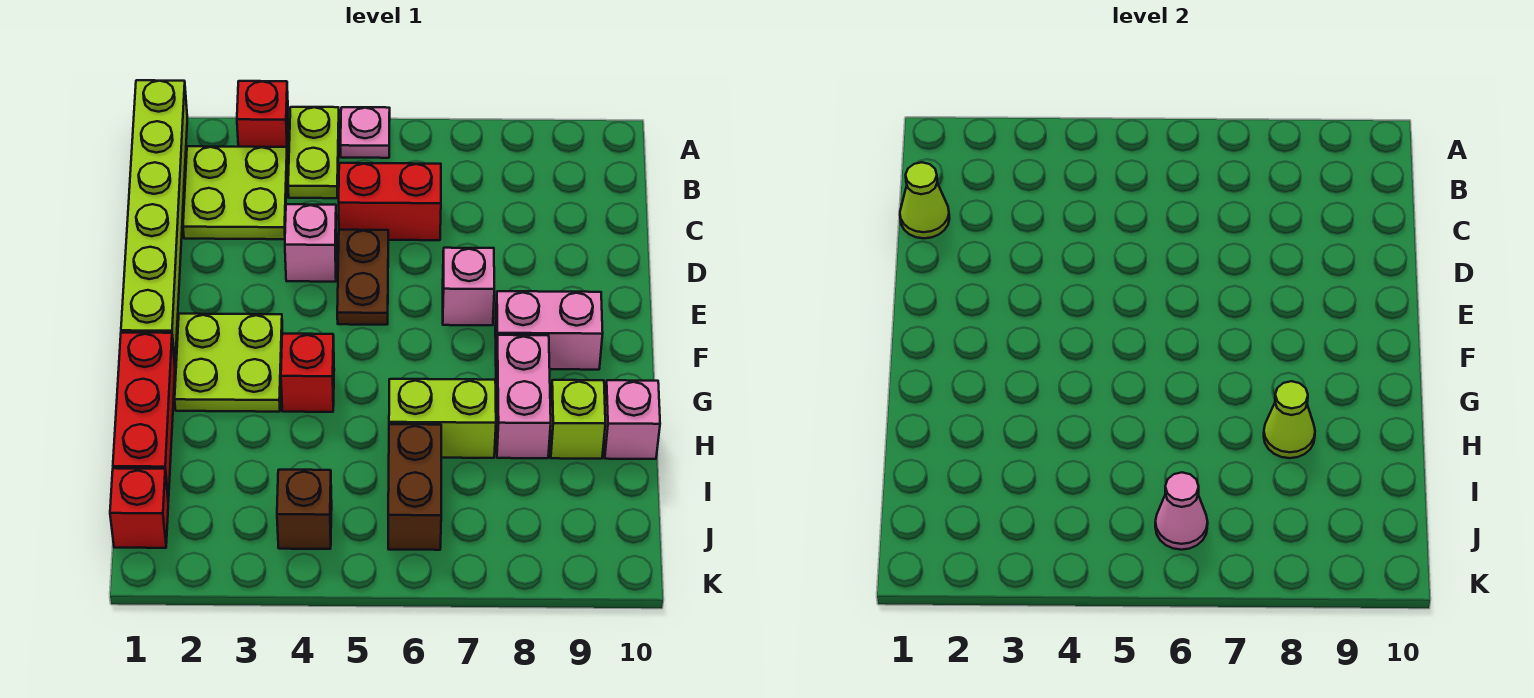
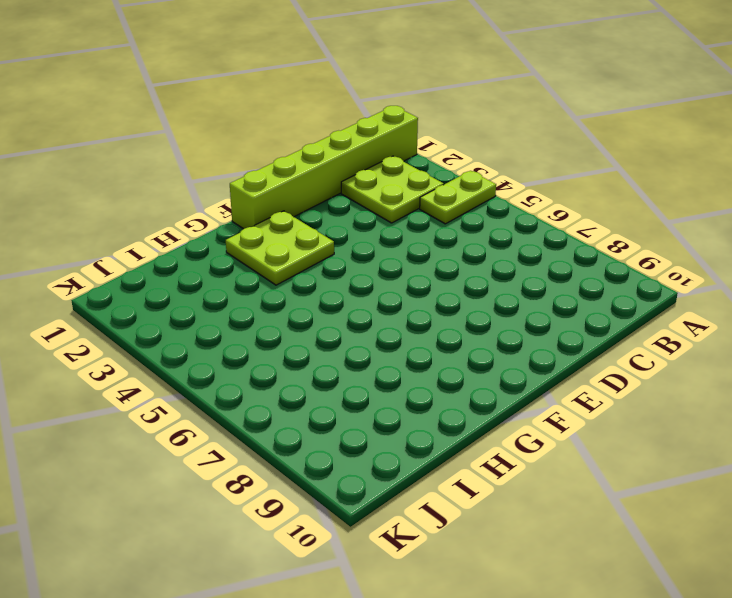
none -> red brick A3 level 1
none -> pink plate A5 level 1
none -> red brick C5:C6 level 1

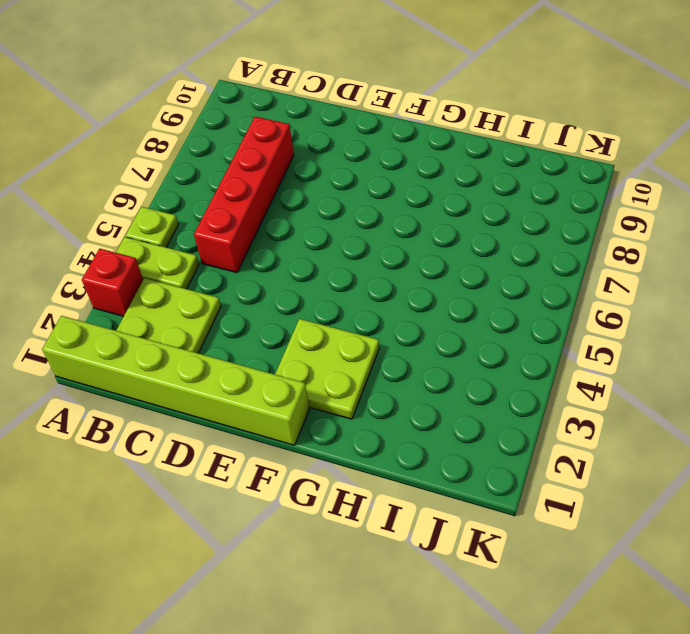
lime plate A5 level 1 -> pink plate A5 level 1
red brick C5:C8 level 1 -> red brick C5:C6 level 1
none -> pink brick D4 level 1
none -> brown plate D5:E5 level 1
none -> pink brick E7 level 1

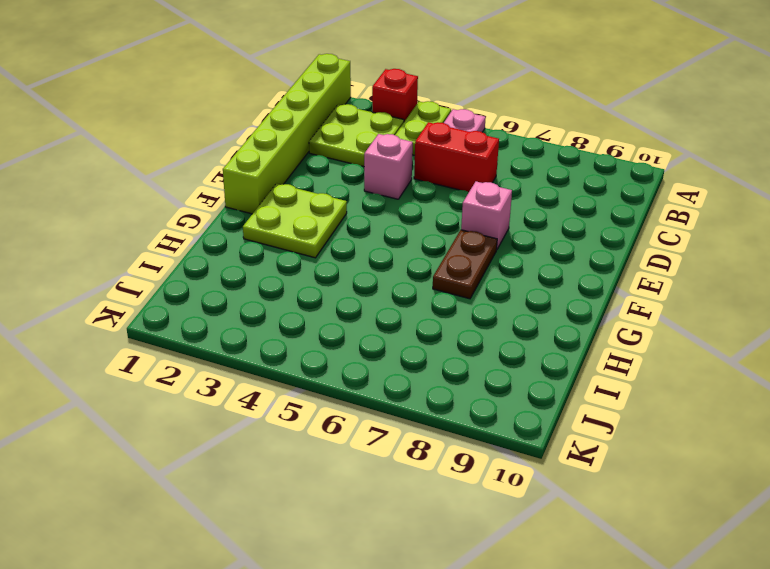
brown plate F7:G7 level 1 -> brown plate D5:E5 level 1
none -> pink brick F8:F9 level 1
none -> red brick G1:I1 level 1
none -> red brick G4 level 1

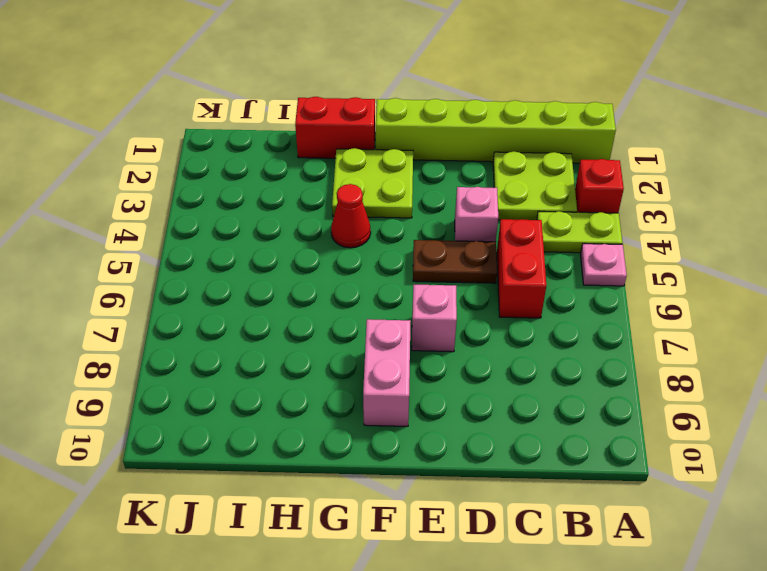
red brick G1:H1 level 1 -> red brick G1:I1 level 1
red cone G4 level 1 -> red brick G4 level 1
none -> pink brick G8:H8 level 1
none -> lime brick H6:H7 level 1
none -> lime brick H9 level 1

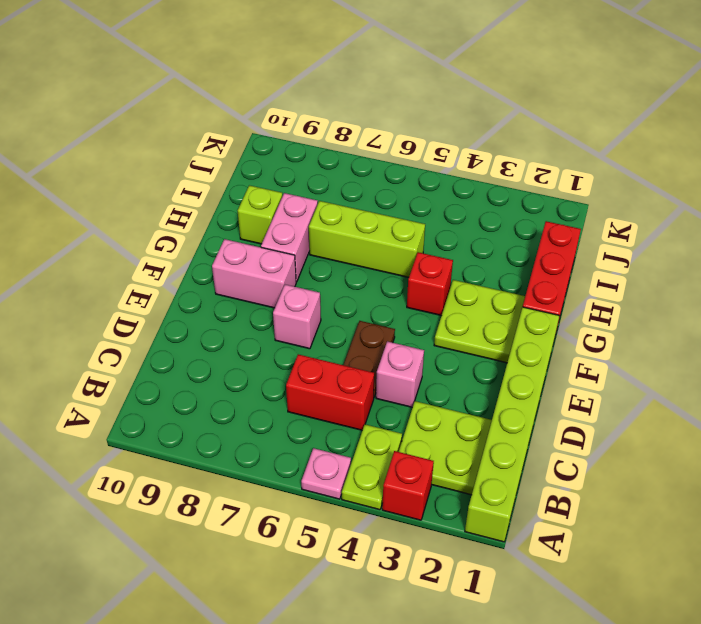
lime brick H5:H7 level 1 -> lime brick H6:H7 level 1
none -> pink brick H10 level 1
none -> brown brick I6:J6 level 1
none -> red brick J1 level 1

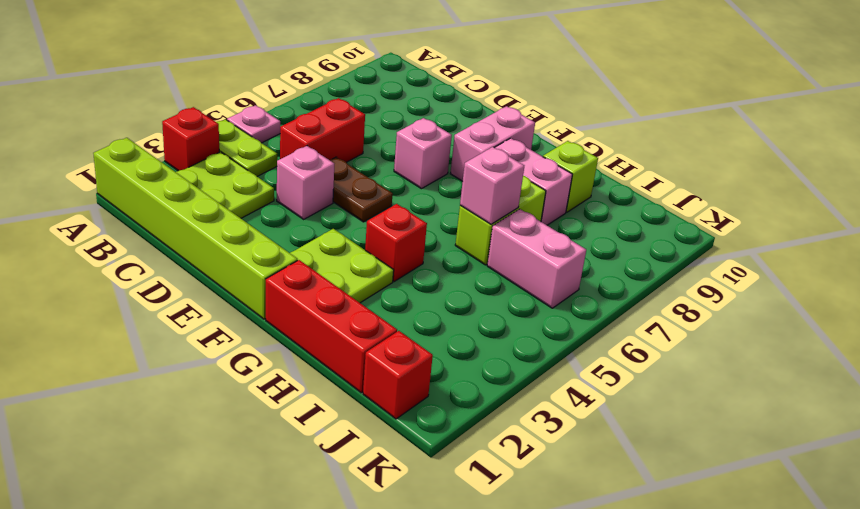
pink brick H6 level 2 -> pink brick H10 level 1
pink brick I6:J6 level 1 -> brown brick I6:J6 level 1
none -> brown brick J4 level 1
none -> lime cone C1 level 2
none -> lime cone H8 level 2

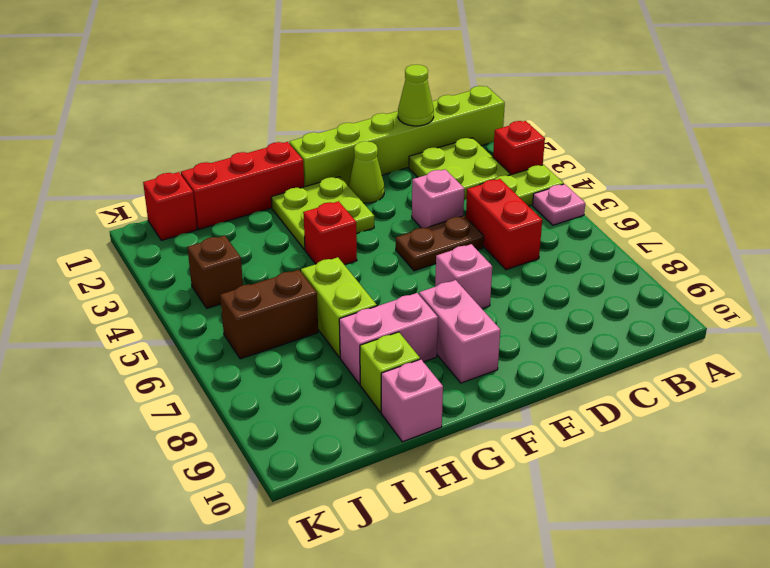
lime cone E2 level 1 -> lime cone H8 level 2
none -> pink cone J6 level 2

